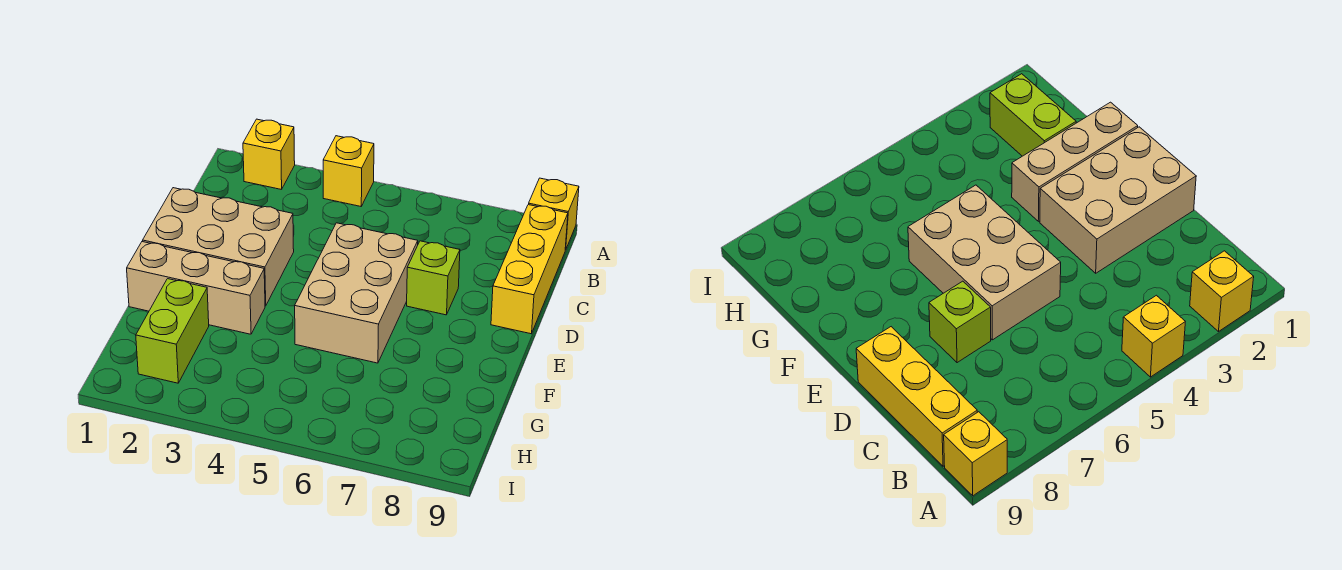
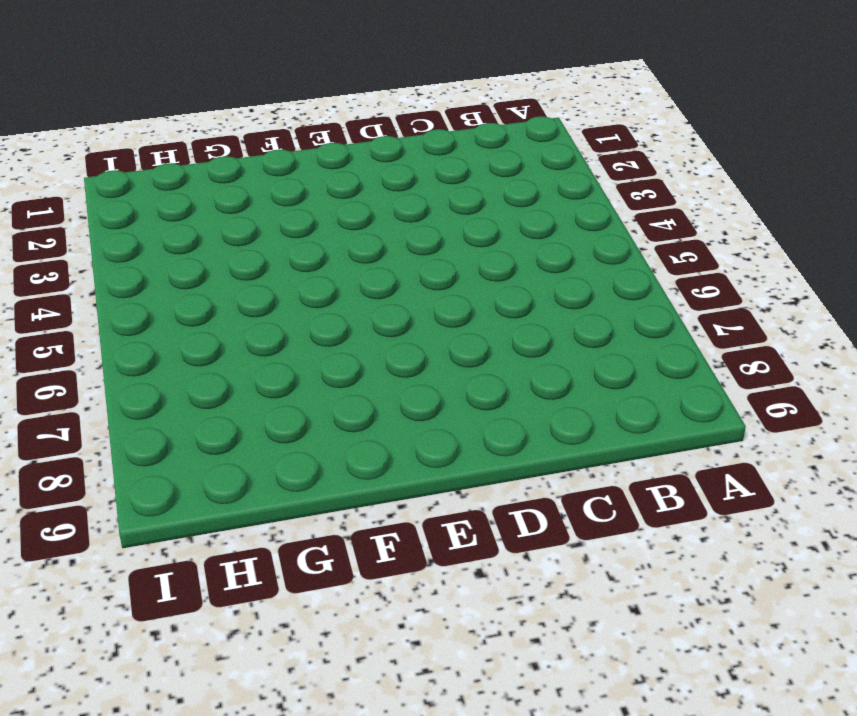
none -> yellow brick A2 level 1
none -> yellow brick A4 level 1

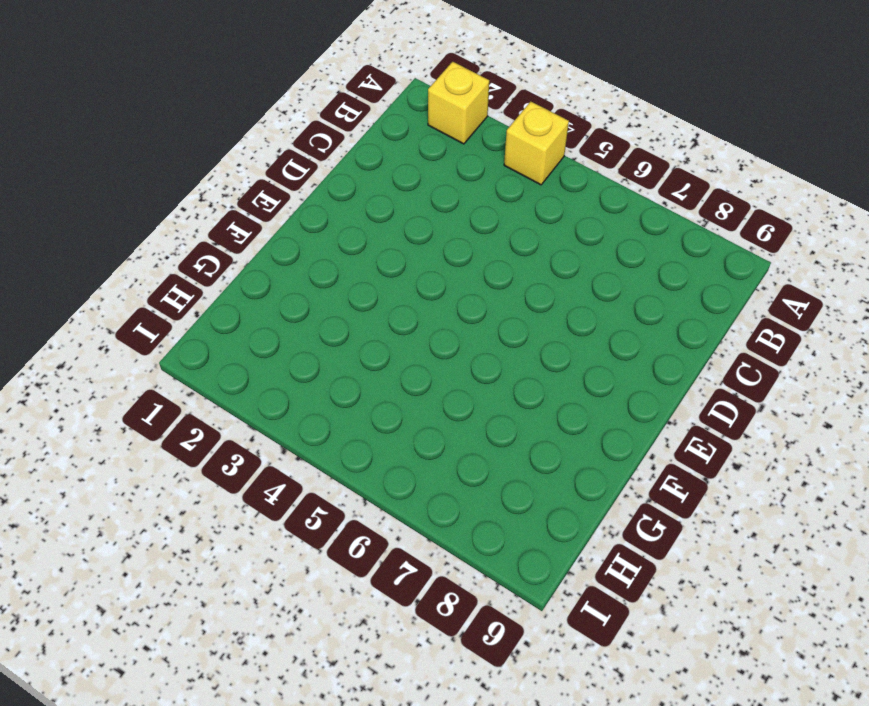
none -> yellow brick A9 level 1
none -> yellow brick B9:D9 level 1

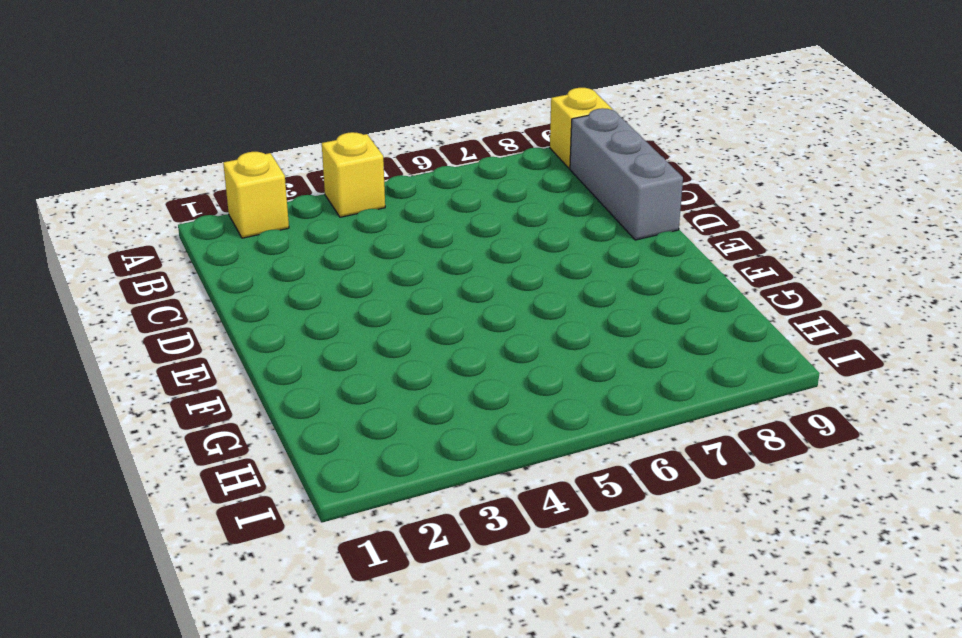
grey brick B9:D9 level 1 -> yellow brick B9:D9 level 1
none -> tan brick D1:E3 level 1
none -> tan brick D5:F6 level 1

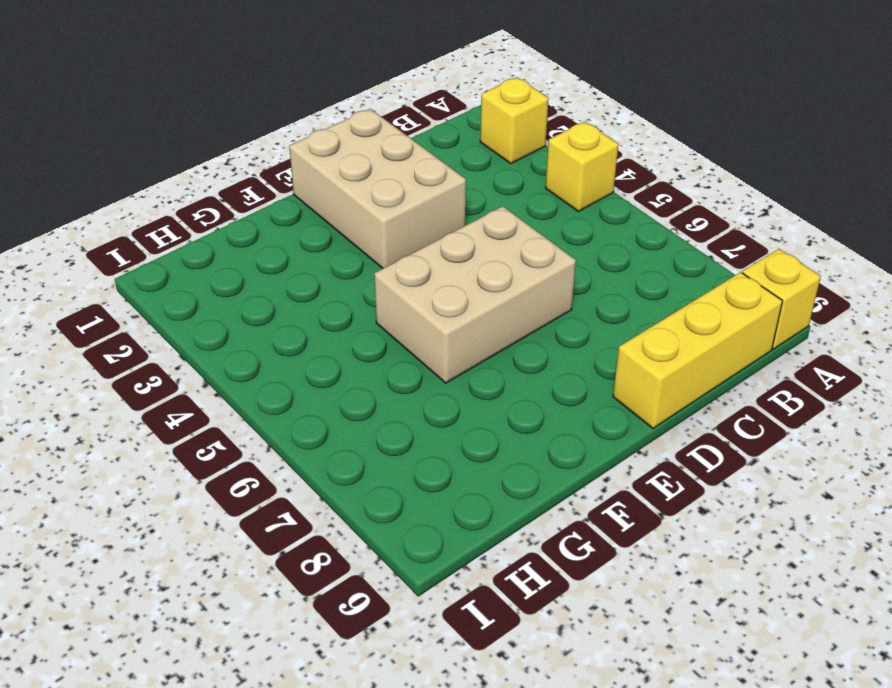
none -> lime brick D7 level 1
none -> tan brick F1:F3 level 1

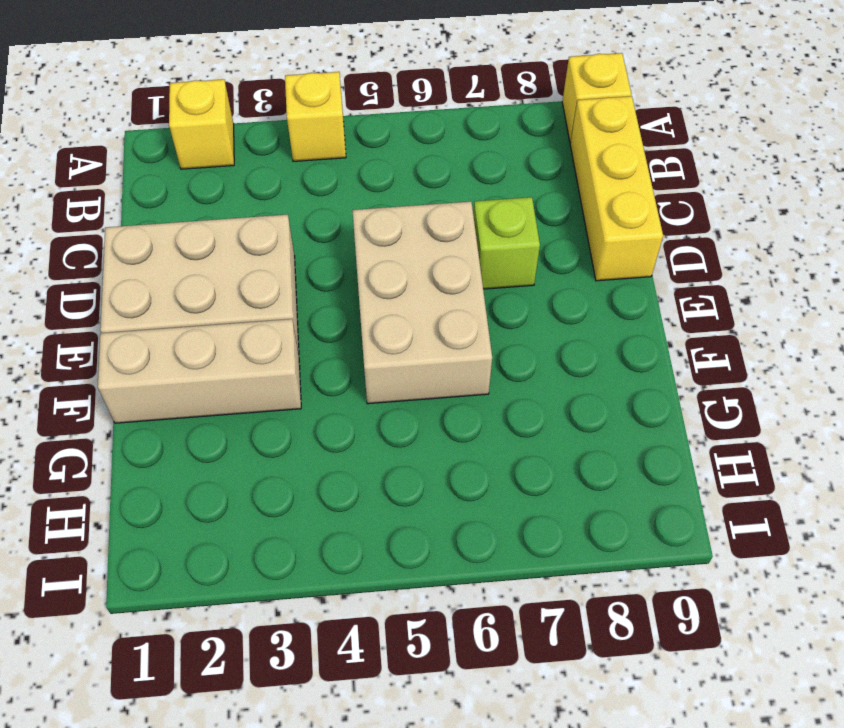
none -> lime brick G2:H2 level 1

